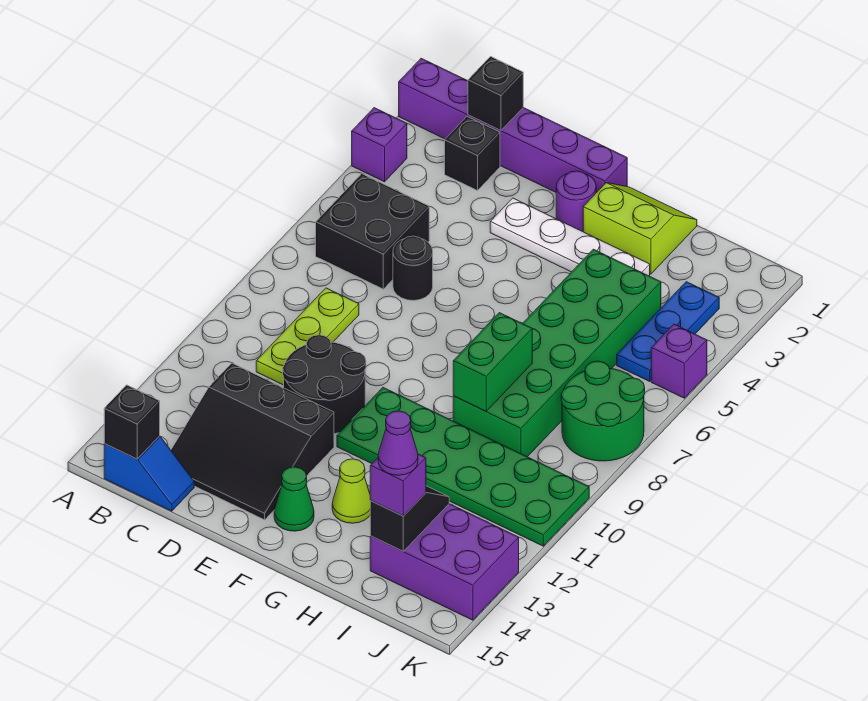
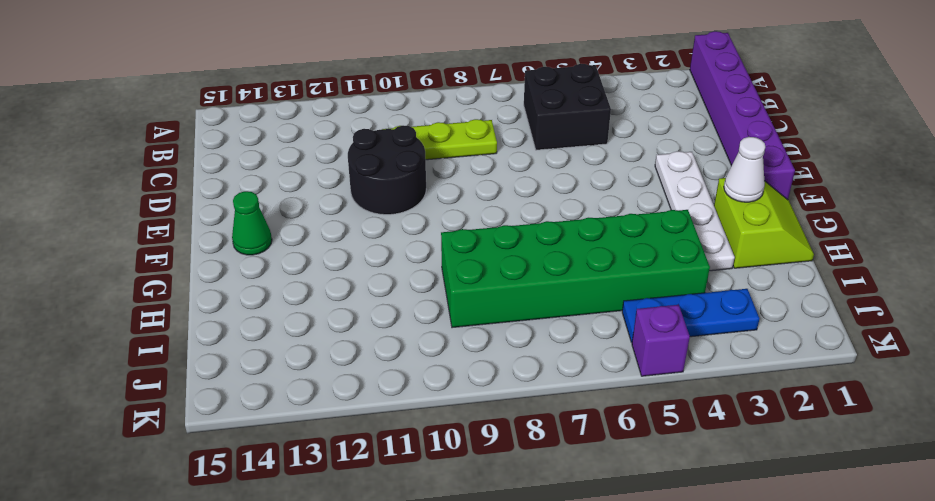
white cone G2 level 2 -> none
none -> purple brick A3 level 1
none -> blue slope B15:C15 level 1 top B
none -> black brick C2 level 1

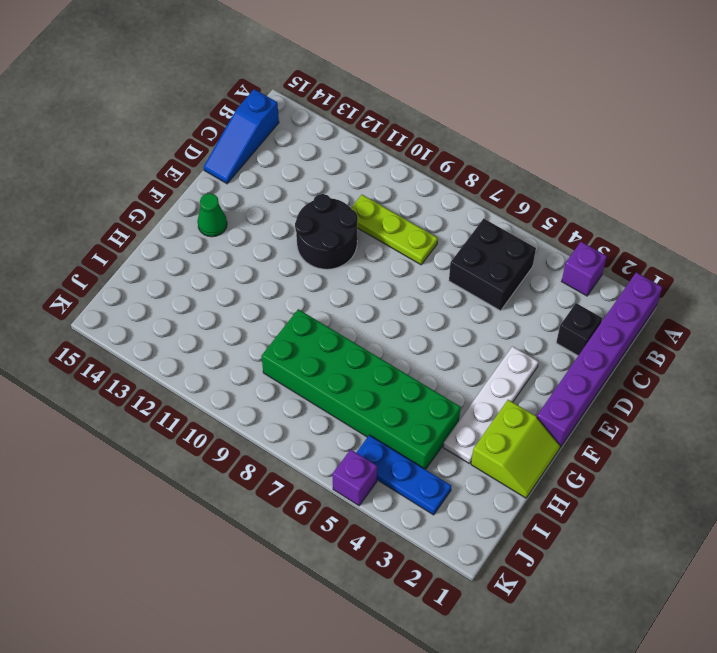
blue slope B15:D15 level 1 top B -> blue slope B15:C15 level 1 top B
none -> black slope C12:E14 level 1 top 12
none -> black round brick D6 level 1
none -> purple round brick F2 level 1

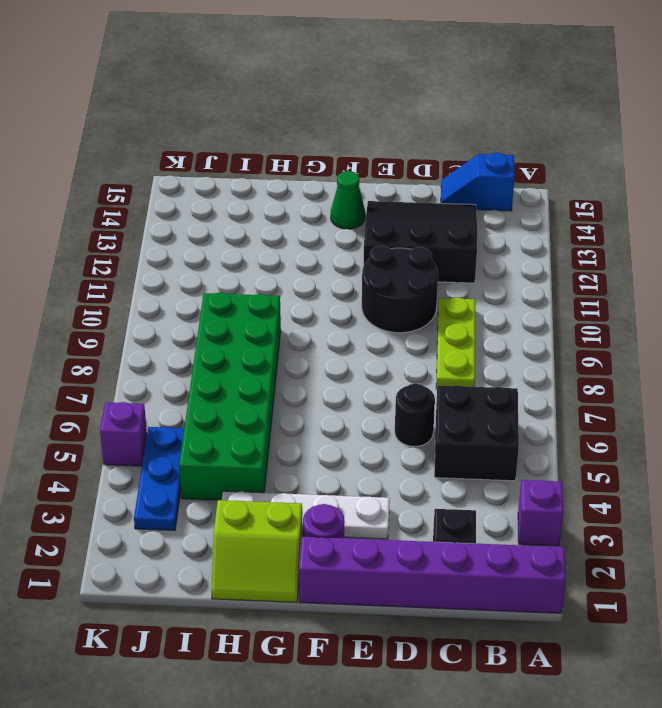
none -> green plate F10:K11 level 1
none -> lime cone G13 level 1
none -> purple brick I13:K14 level 1

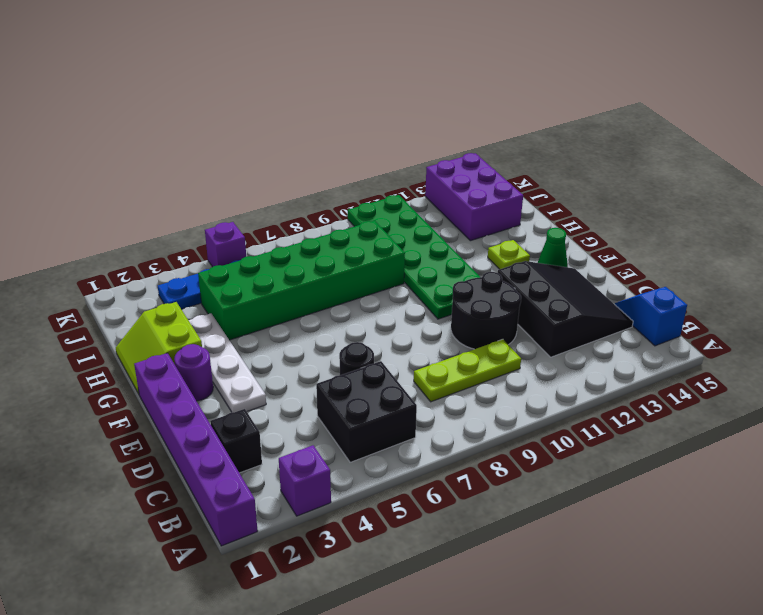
lime plate G13 level 1 -> lime cone G13 level 1
none -> green round brick J7:K8 level 1
none -> black brick B15 level 2
none -> black brick C1 level 2

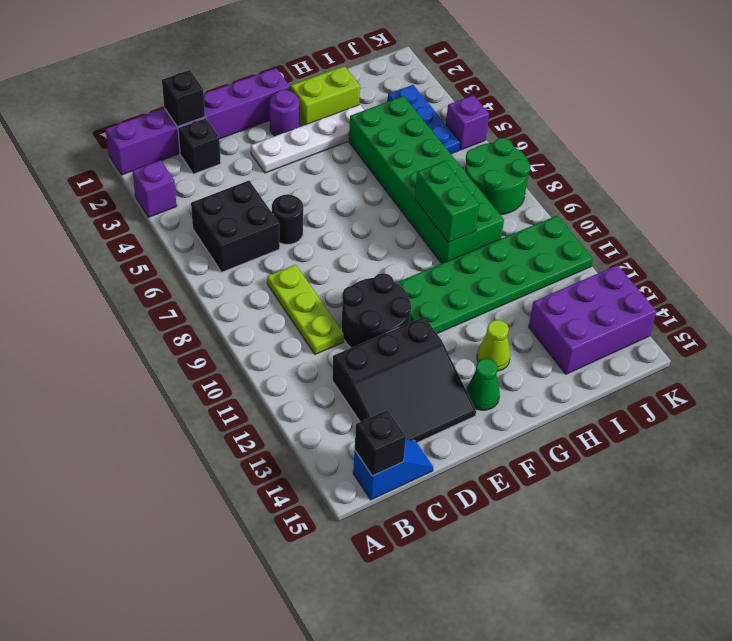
none -> black slope I13:I14 level 2 top 14
none -> purple brick I14 level 3
none -> purple cone I14 level 4

